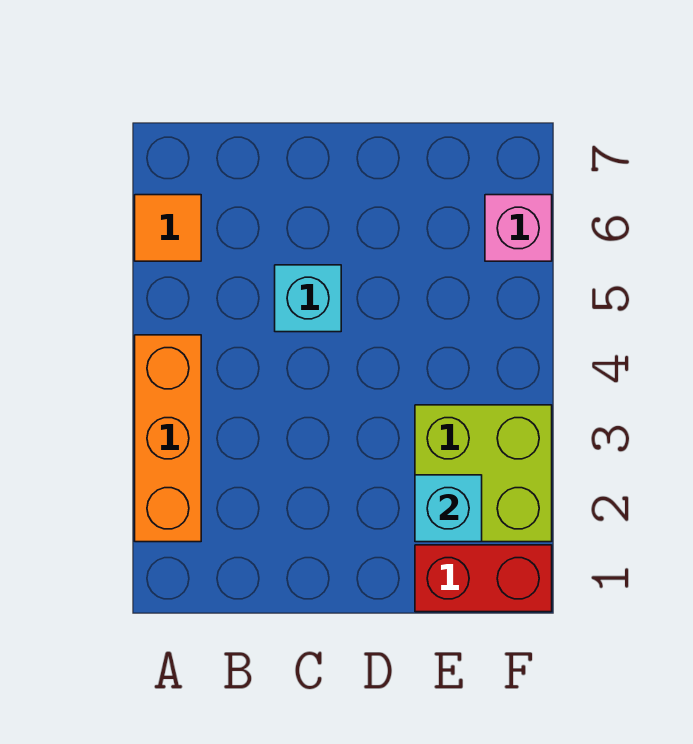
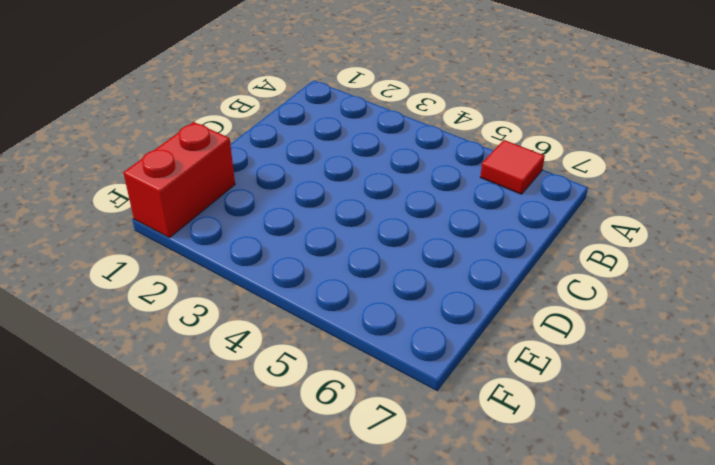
red tile A6 level 1 -> orange tile A6 level 1
none -> orange brick A2:A4 level 1
none -> cyan brick C5 level 1

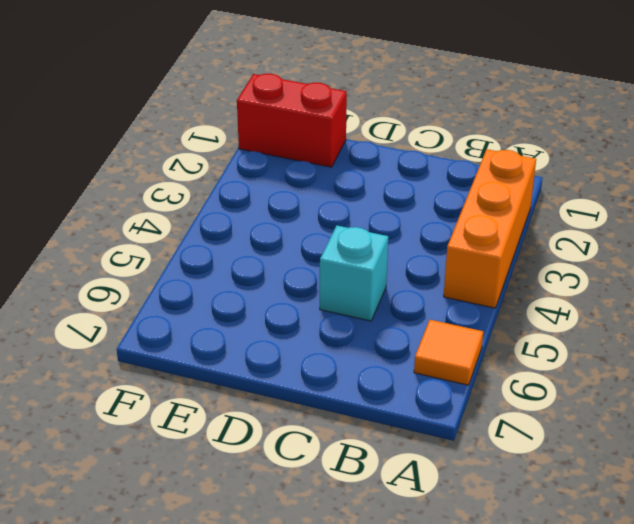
none -> lime brick E2:F3 level 1
none -> pink brick F6 level 1

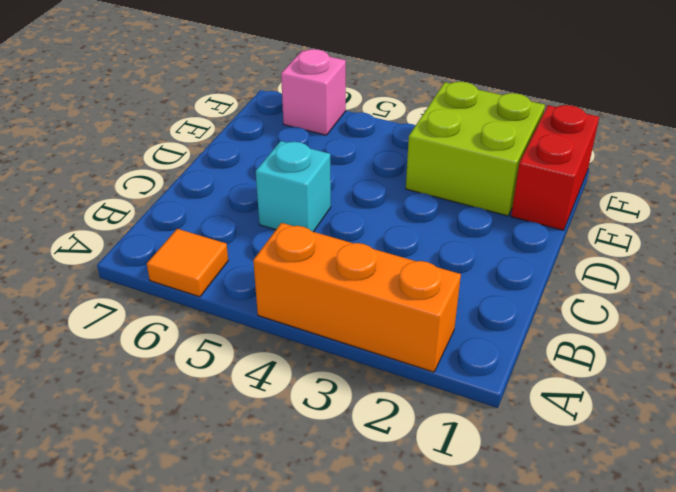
none -> cyan brick E2 level 2

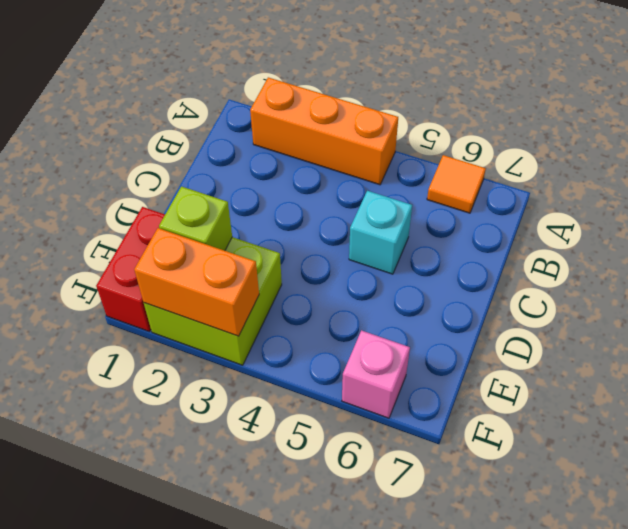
lime brick E2 level 2 -> cyan brick E2 level 2
orange brick F2:F3 level 2 -> none

